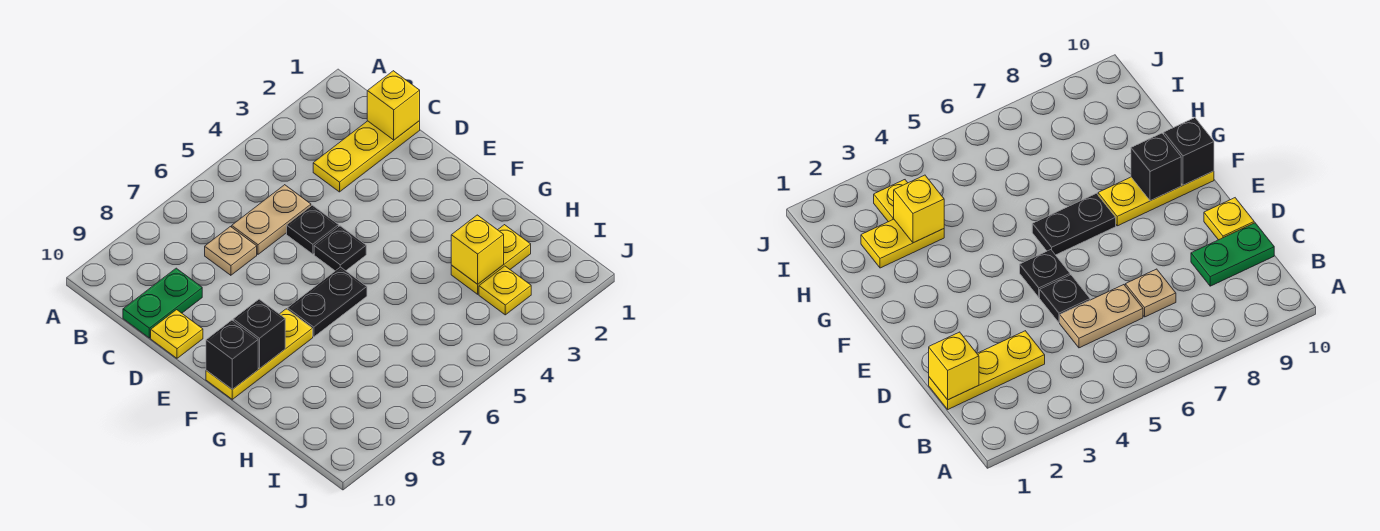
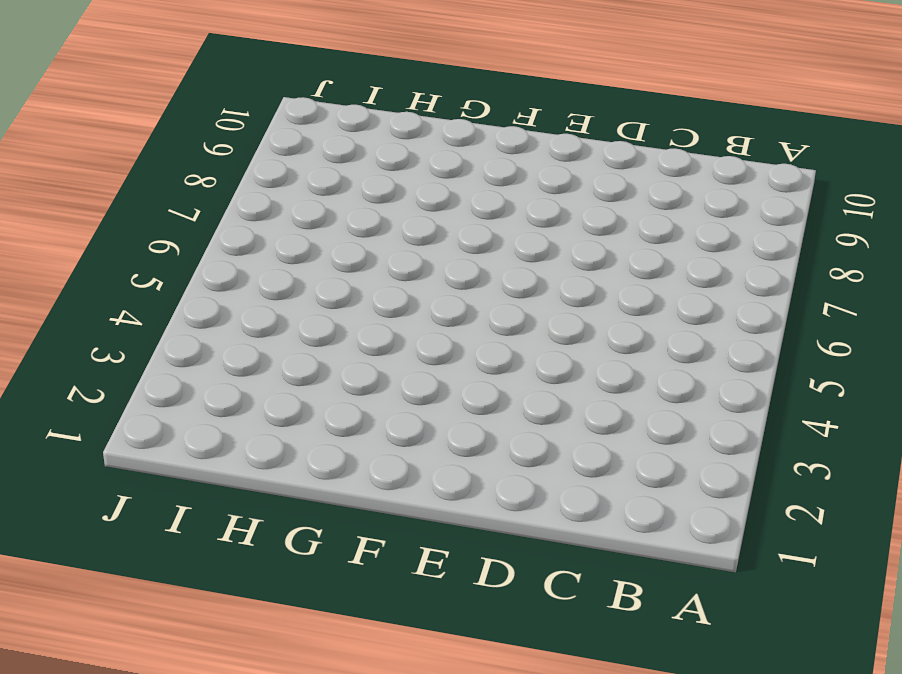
none -> yellow plate C1:C3 level 1
none -> tan plate C5:C6 level 1
none -> tan plate C7 level 1

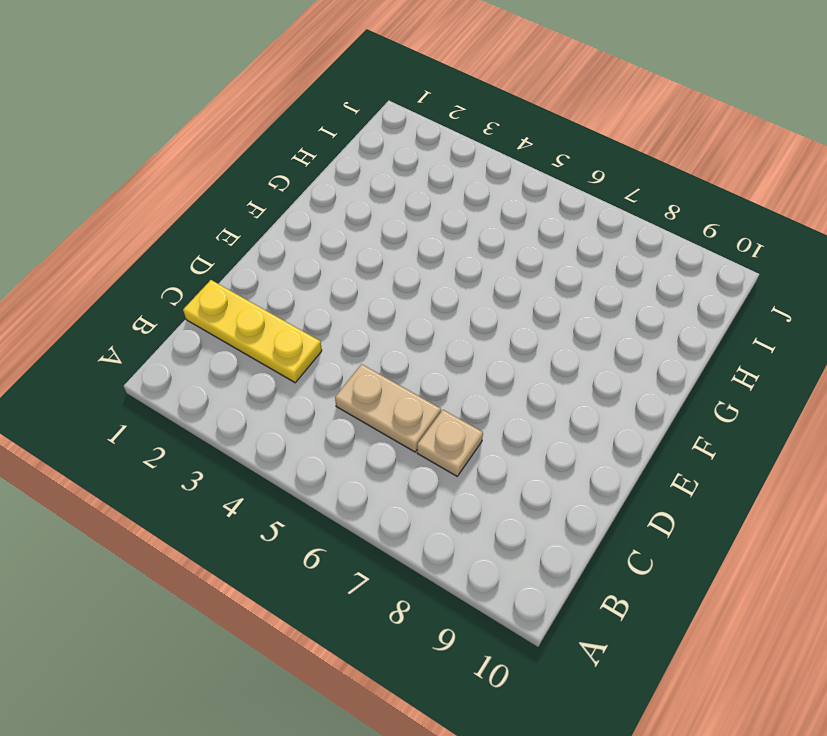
none -> green plate C9:C10 level 1
none -> black plate D5 level 1
none -> yellow plate D10 level 1

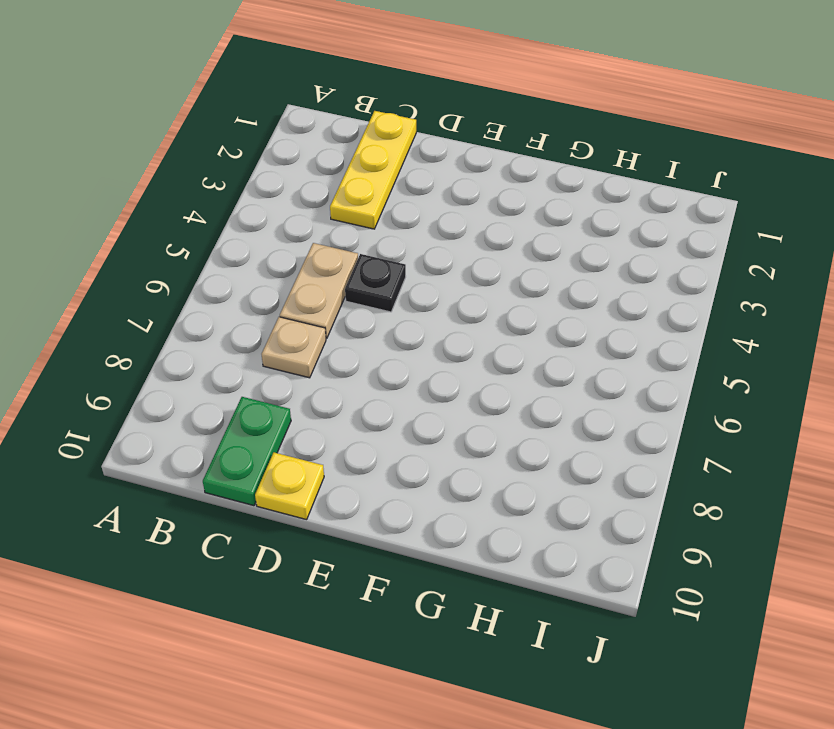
none -> black plate E5 level 1
none -> black plate F6:F7 level 1
none -> yellow plate F8:F10 level 1

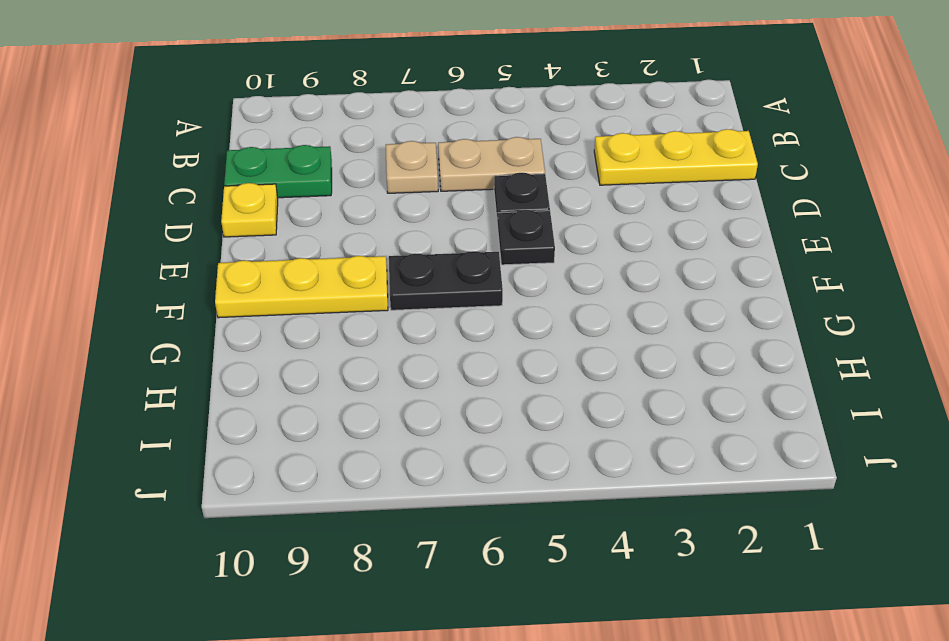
none -> yellow plate H2:H3 level 1
none -> yellow plate I3 level 1
none -> yellow brick C1 level 2

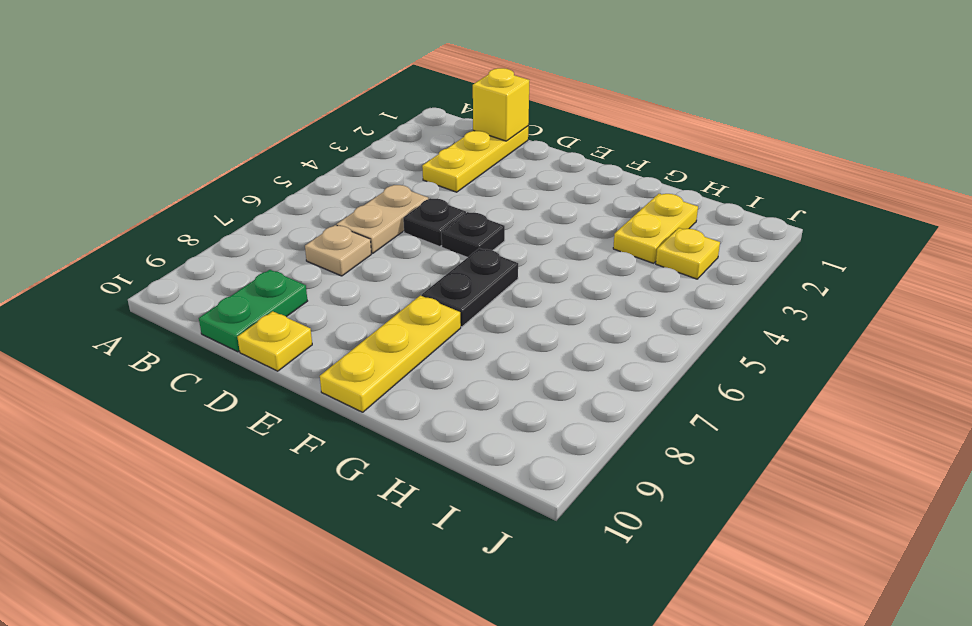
none -> black brick F9 level 2
none -> black brick F10 level 2
none -> yellow brick H3 level 2

